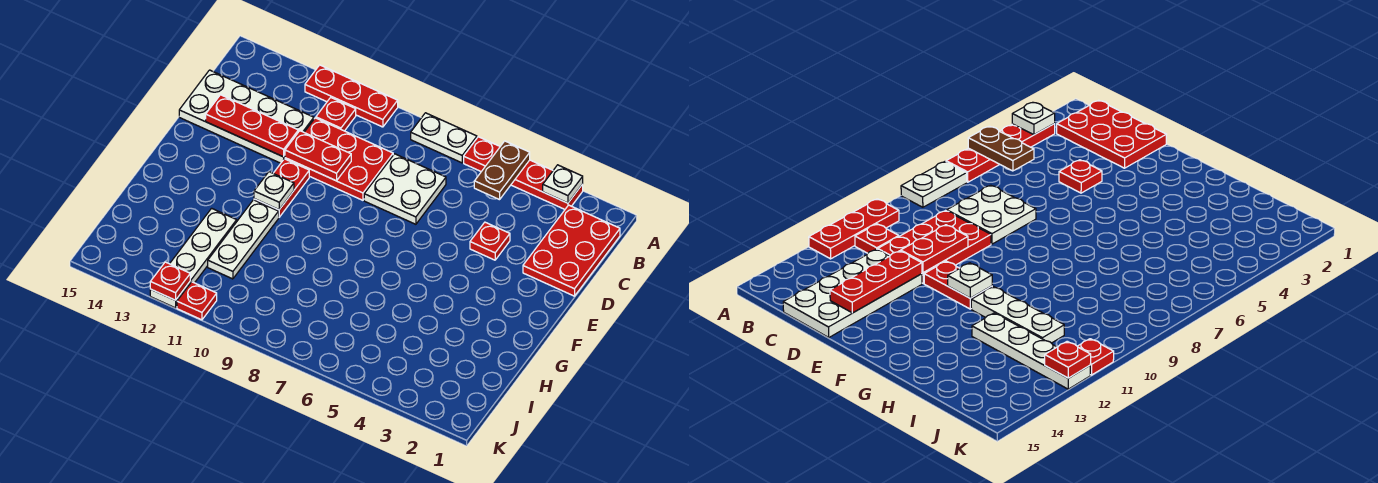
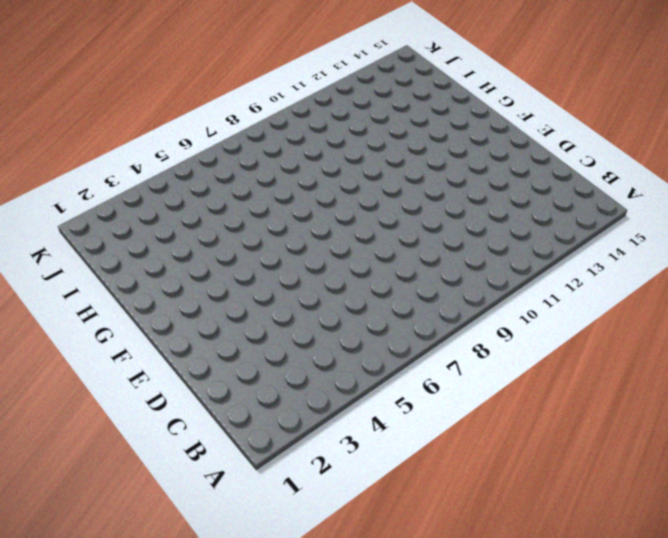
none -> red plate A3:A6 level 1
none -> white plate A7:A8 level 1
none -> red plate A10:A12 level 1

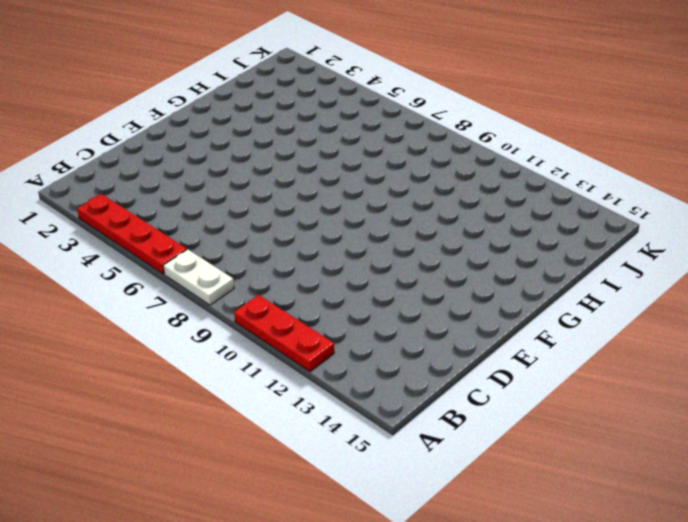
none -> red plate B1:D2 level 1
none -> red plate B11 level 1
none -> white plate C7:D8 level 1

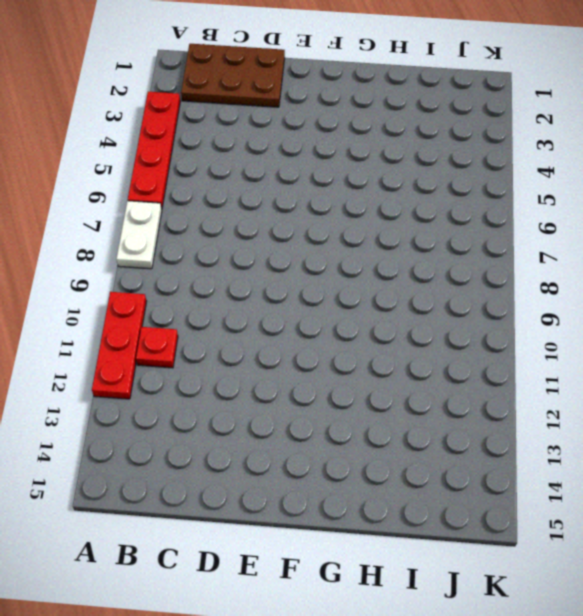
brown plate B1:D2 level 1 -> red plate B1:D2 level 1
none -> white plate C7:D8 level 1
none -> red plate C9:D11 level 1
none -> white plate C12:D15 level 1

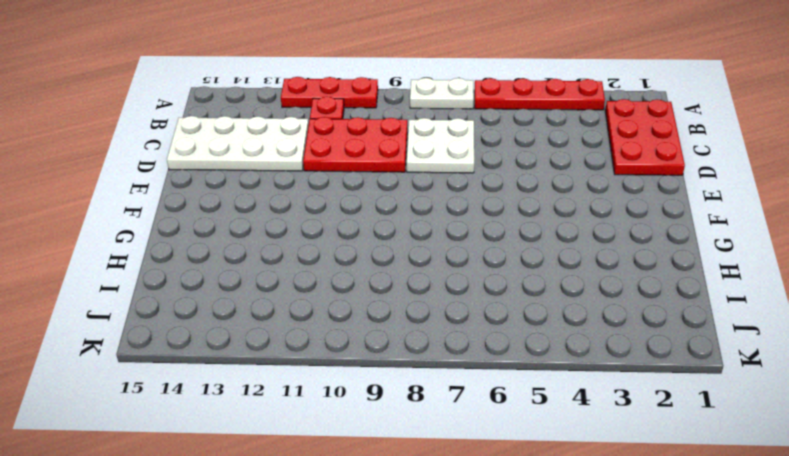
none -> red plate D4 level 1
none -> red plate E11:F11 level 1
none -> white plate G11:I11 level 1

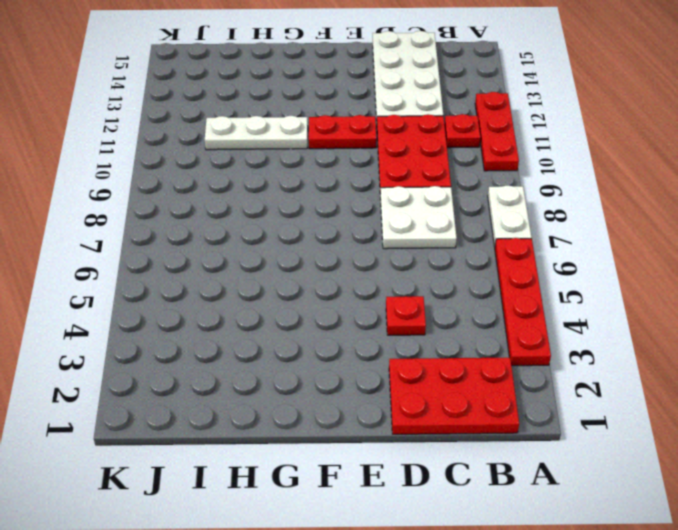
none -> white plate H12:K12 level 1
none -> red plate K11 level 1
none -> white plate A3 level 2

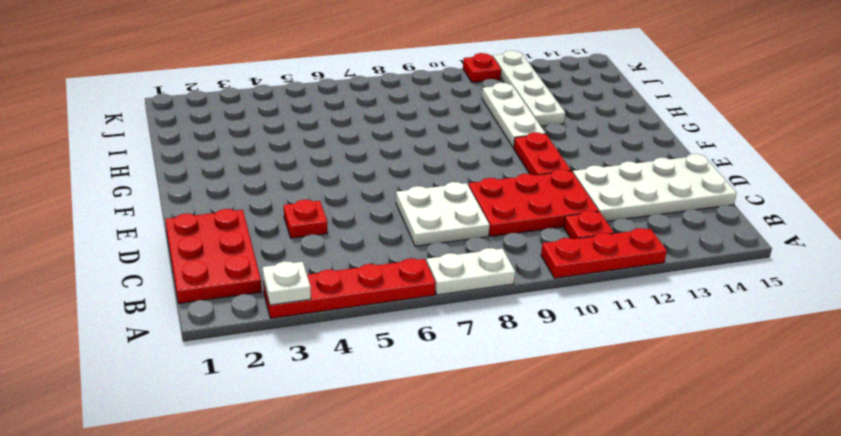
none -> brown plate A5:B5 level 2
none -> red plate D10:D11 level 2
none -> red plate D12:D14 level 2

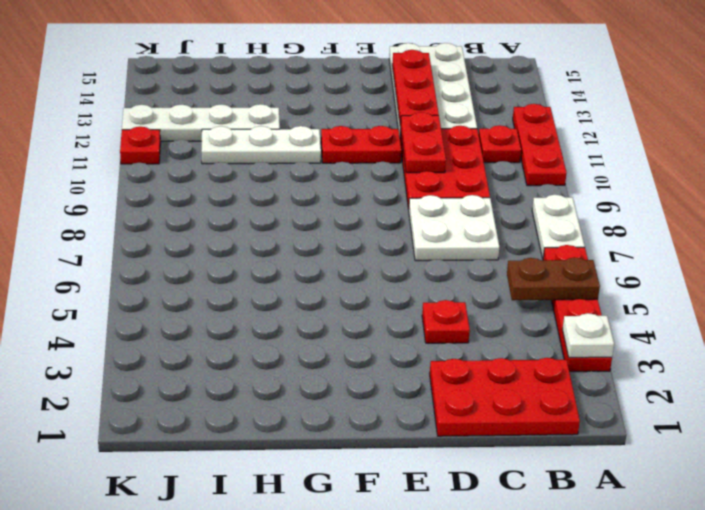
none -> white plate F11 level 2
none -> red plate K12 level 2

